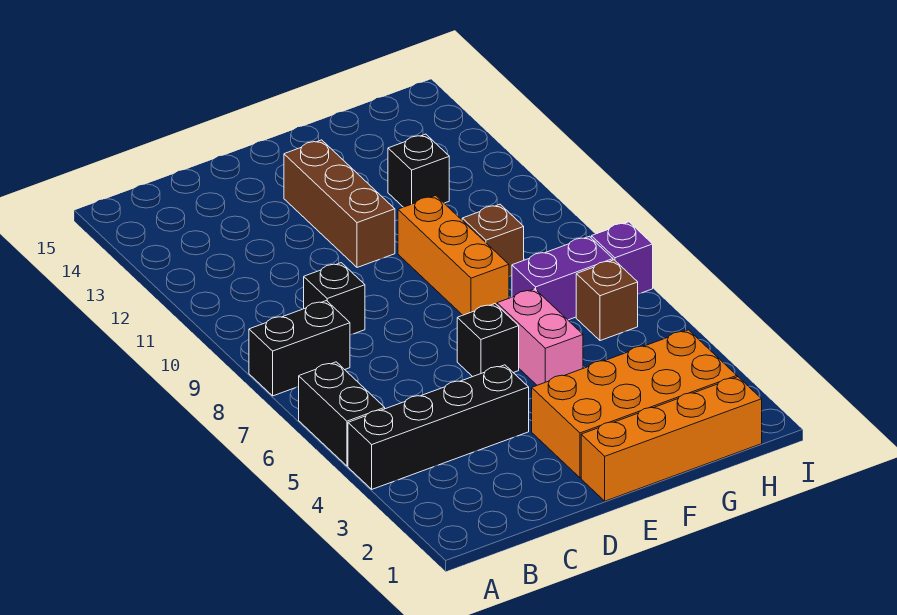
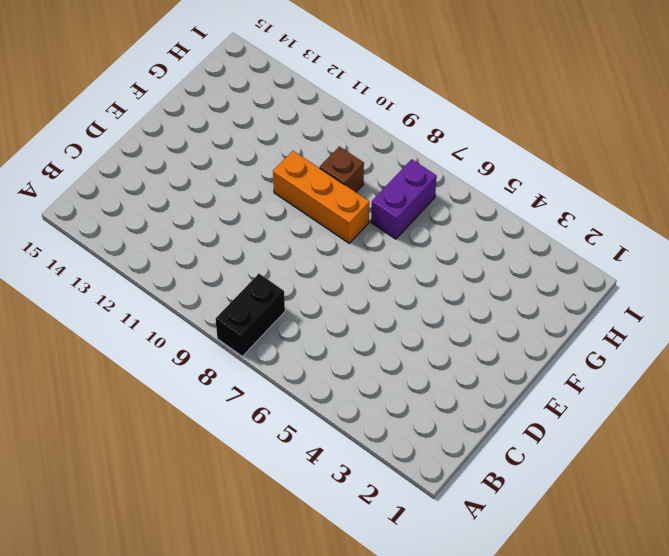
none -> black brick A4:D4 level 1
none -> black brick A5:A6 level 1
none -> black brick C9 level 1

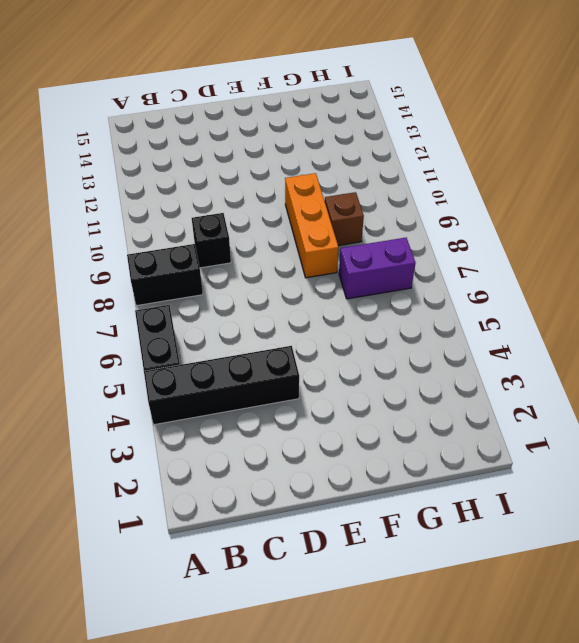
none -> orange brick E1:H1 level 1
none -> orange brick E2:H3 level 1
none -> black brick E6 level 1

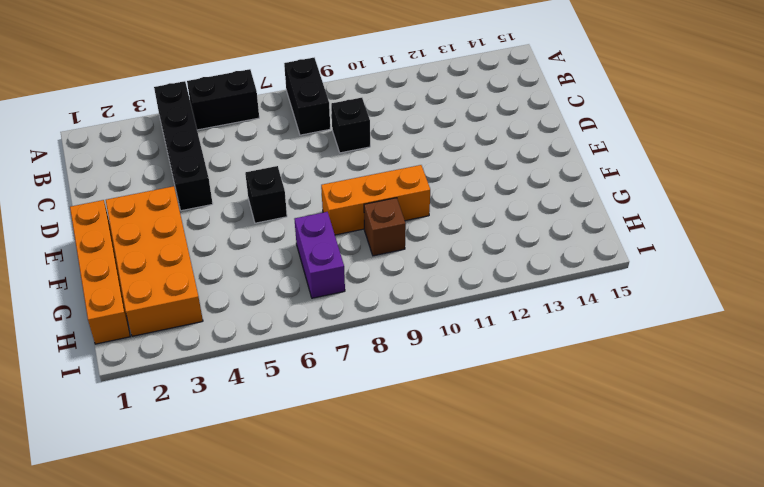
none -> brown brick E11:E13 level 1
none -> pink brick F5:F6 level 1
none -> black brick G12 level 1

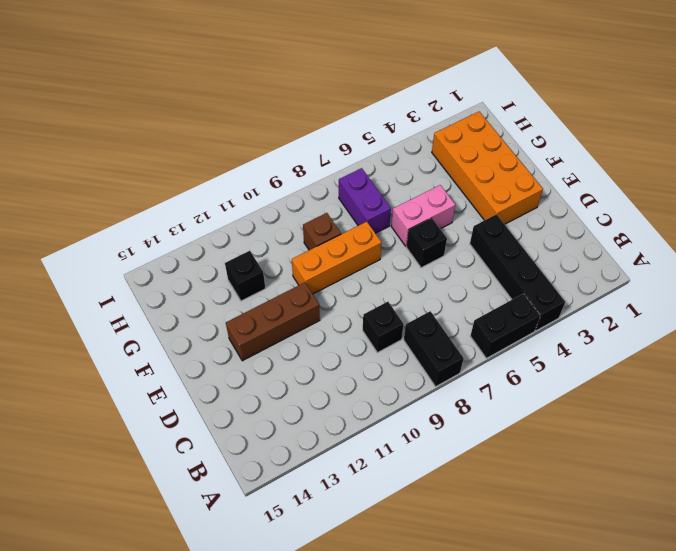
none -> orange brick E1:H1 level 1
none -> brown brick H6 level 1
none -> purple brick I7 level 1

